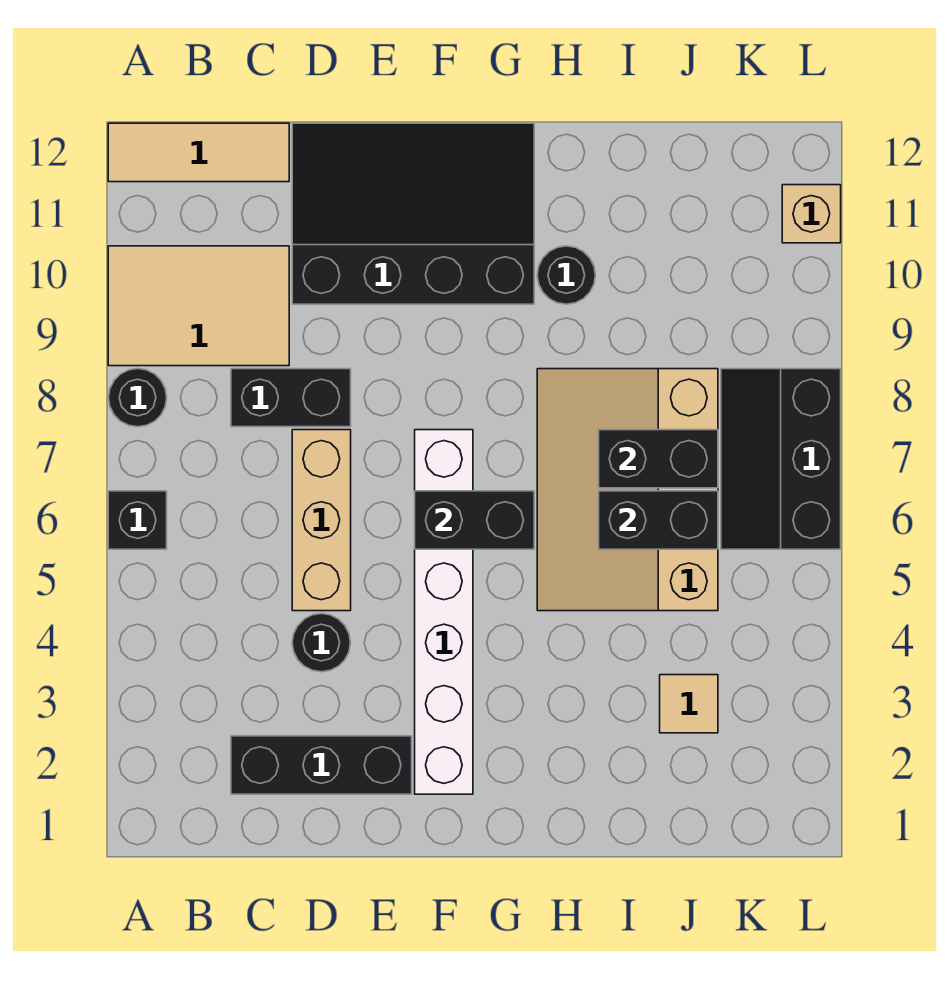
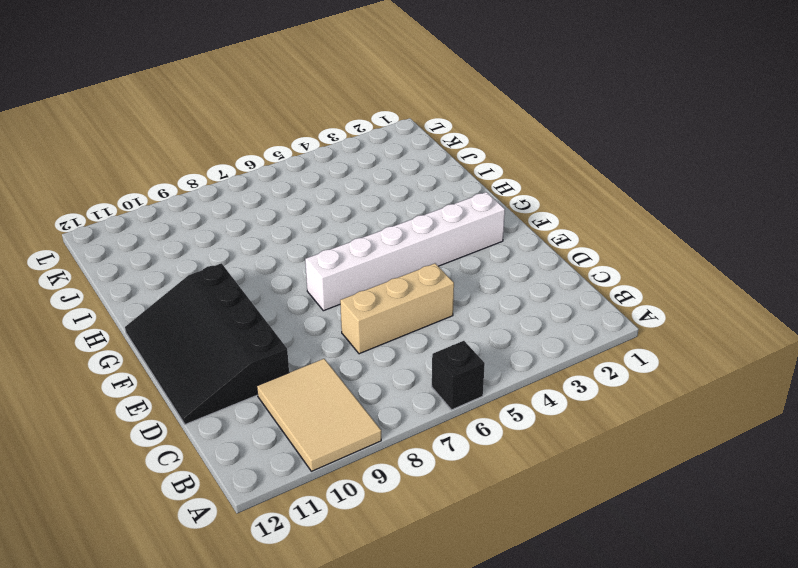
none -> black round brick A8 level 1
none -> tan tile A12:C12 level 1
none -> black brick C2:E2 level 1

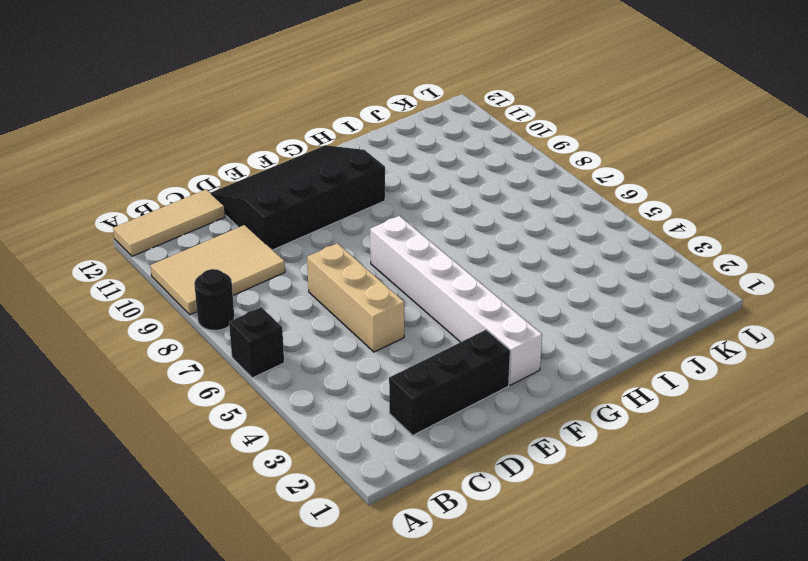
none -> black brick C8:D8 level 1
none -> black round brick D4 level 1
none -> tan slope H5:J8 level 1 top J

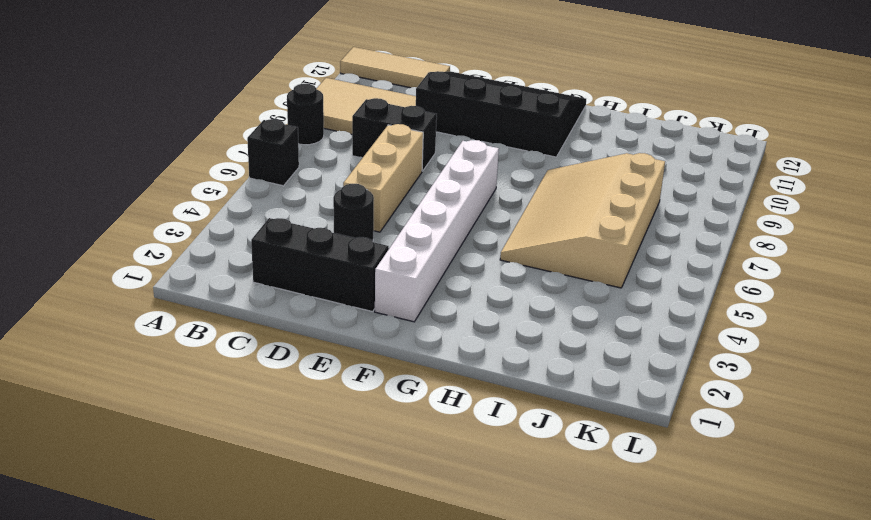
none -> black round brick H10 level 1
none -> tan tile J3 level 1
none -> black slope K6:L8 level 1 top L

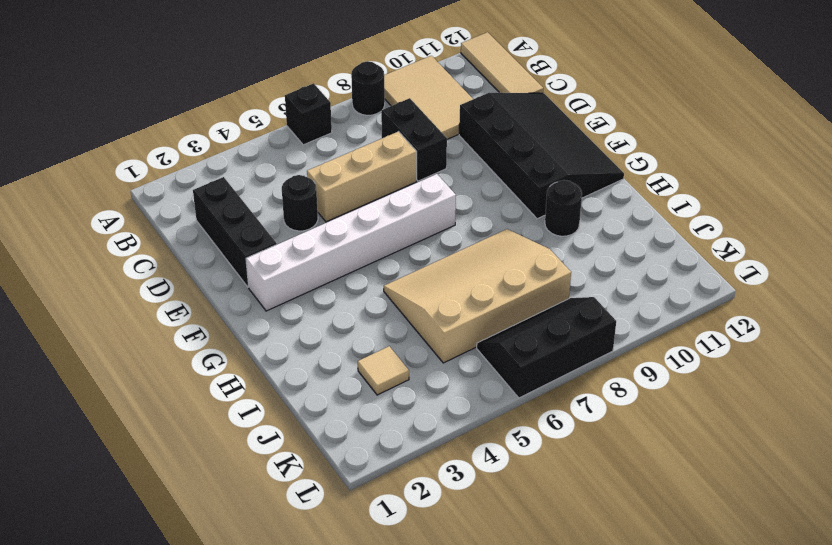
none -> tan brick L11 level 1
none -> black brick F6:G6 level 2
none -> black brick I6:J6 level 2

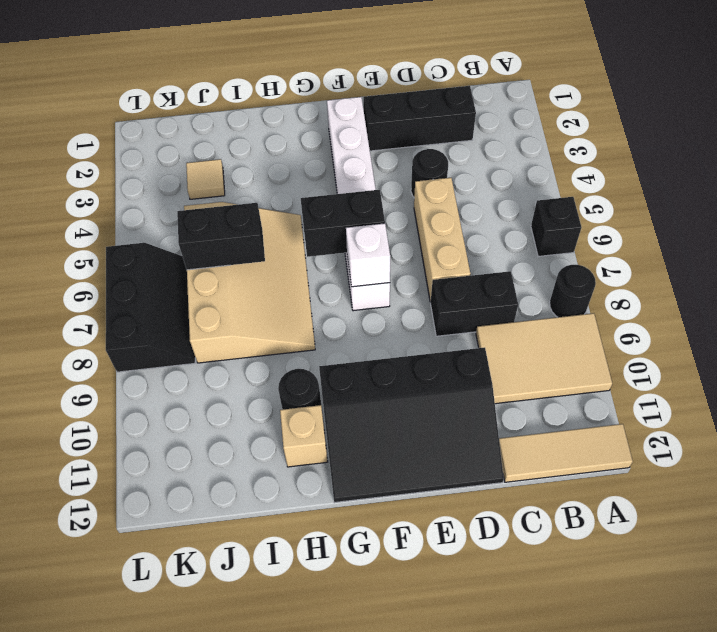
white brick F7 level 2 -> none
tan brick H11 level 1 -> tan brick L11 level 1
none -> black brick I7:J7 level 2

